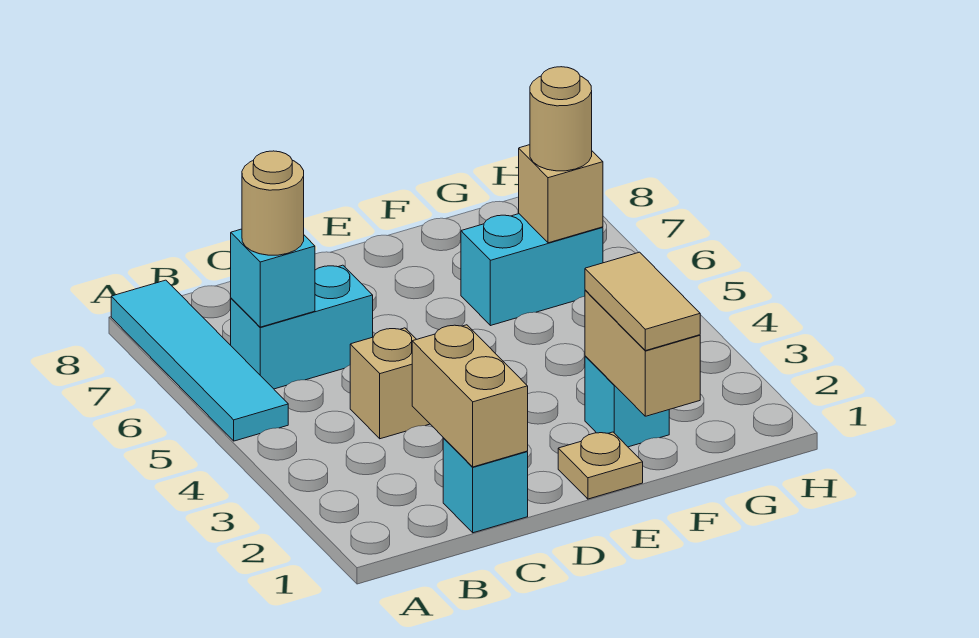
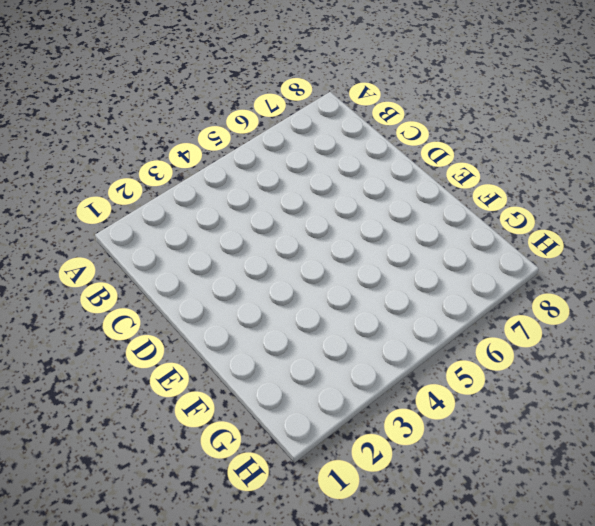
none -> cyan tile A5:A8 level 1
none -> cyan brick B6:C6 level 1
none -> cyan brick C1 level 1

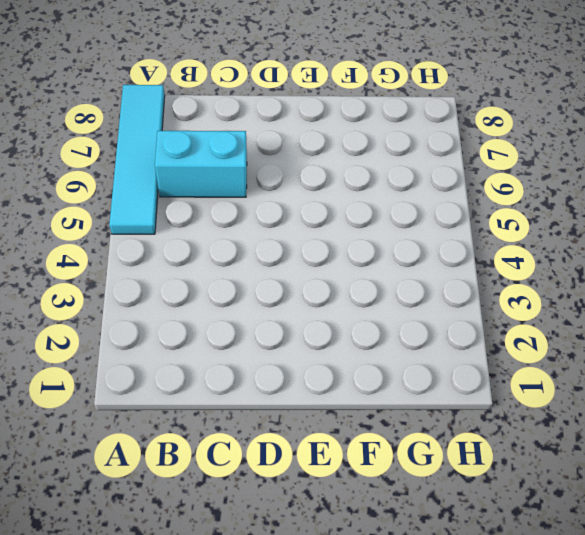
none -> cyan brick C1 level 1
none -> tan brick C4 level 1
none -> tan plate E1 level 1

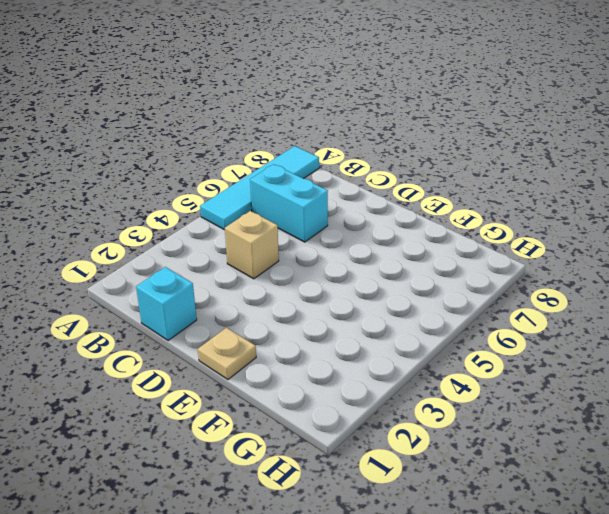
none -> cyan brick F2 level 1
none -> cyan brick F6:G6 level 1
none -> cyan brick B6 level 2

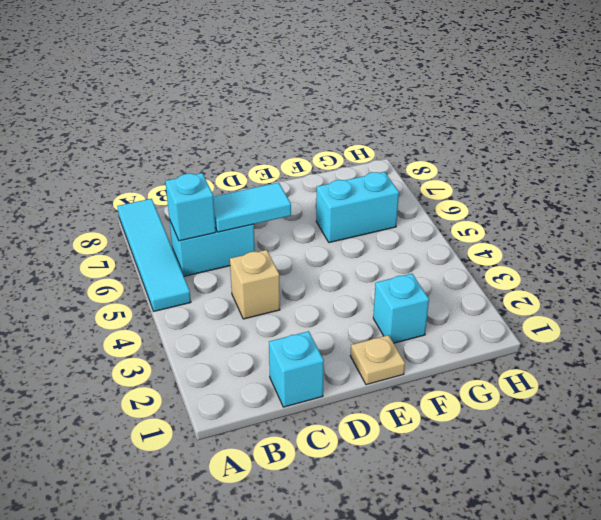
cyan tile C6:D6 level 2 -> none
none -> tan brick C1:C2 level 2
none -> tan brick F1:F2 level 2
none -> tan brick G6 level 2

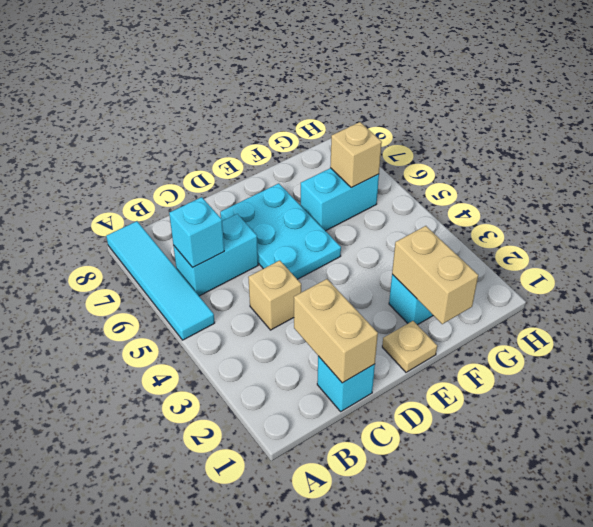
cyan plate D5:E7 level 1 -> none
none -> tan round brick B6 level 3
none -> tan tile F1:F2 level 3
none -> tan round brick G6 level 3

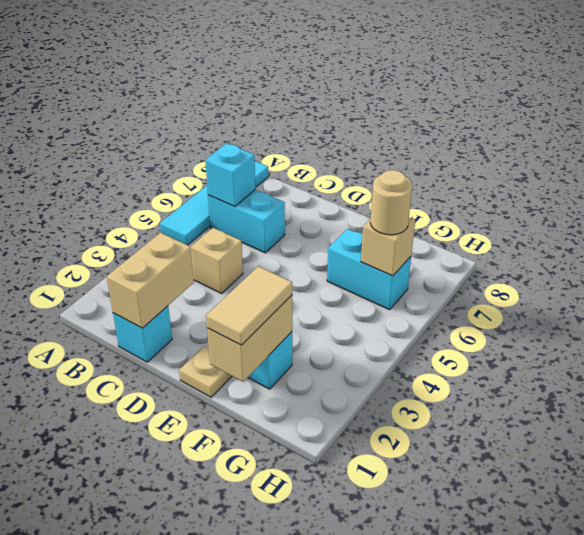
none -> tan round brick B6 level 3

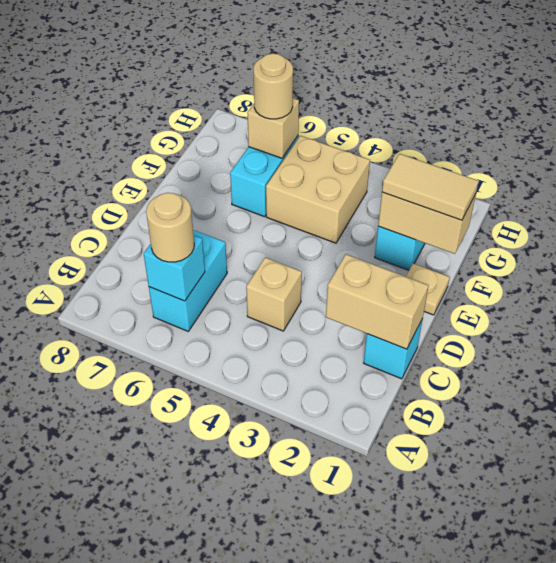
tan brick F4:G5 level 1 -> none
none -> cyan tile A5:A8 level 1

